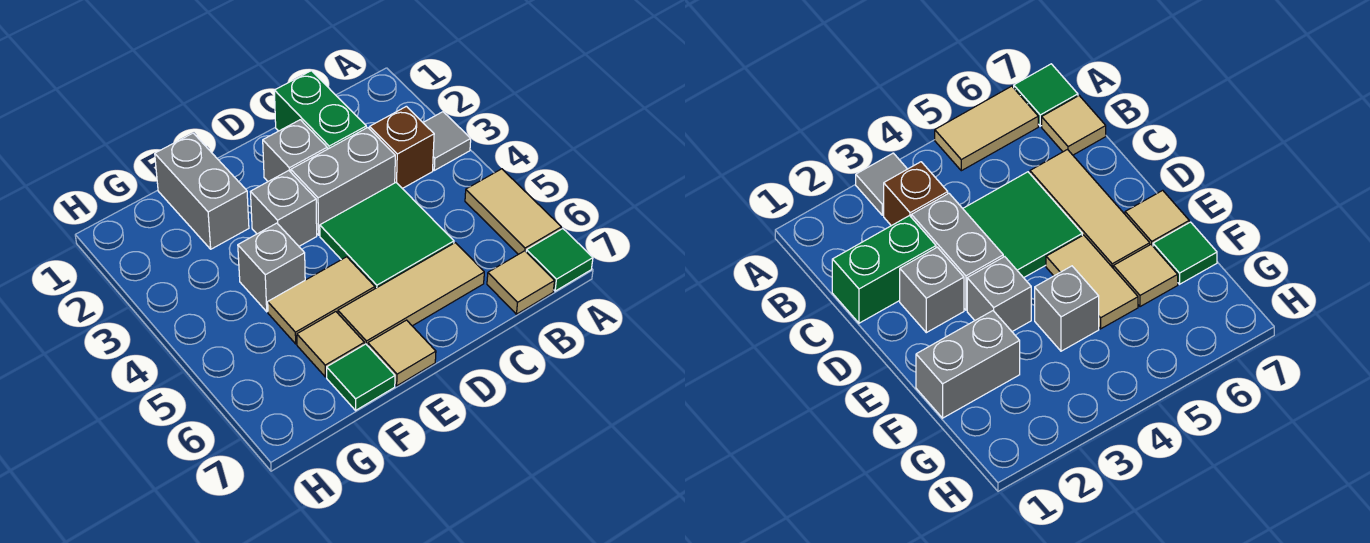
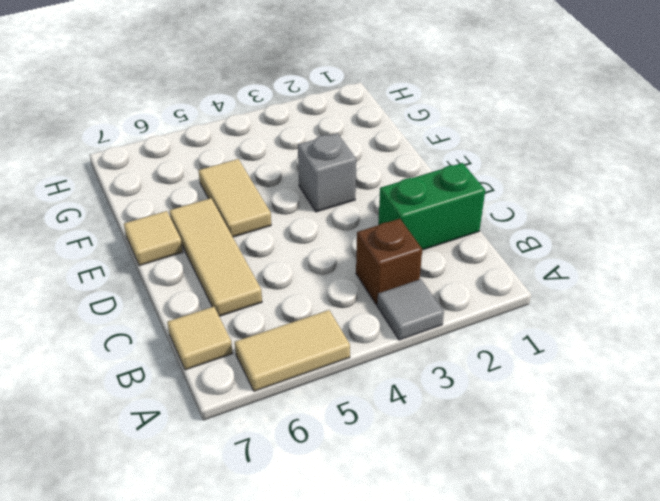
none -> green tile A7 level 1
none -> grey brick C3:D3 level 1
none -> green tile C4:D5 level 1

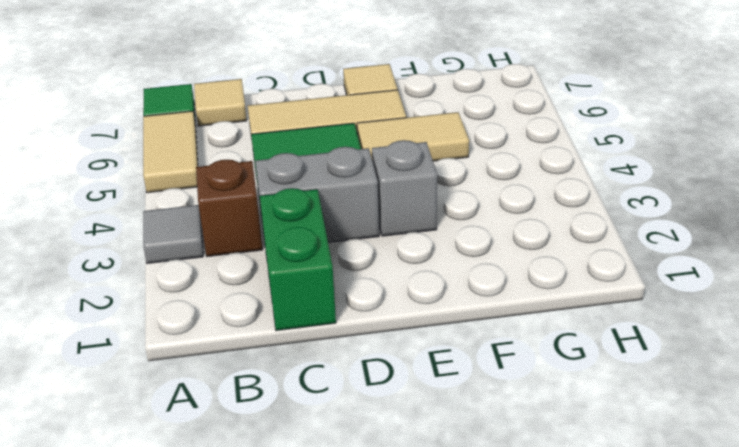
none -> grey brick D2 level 1
none -> grey brick F1:F2 level 1
none -> grey brick F4 level 1

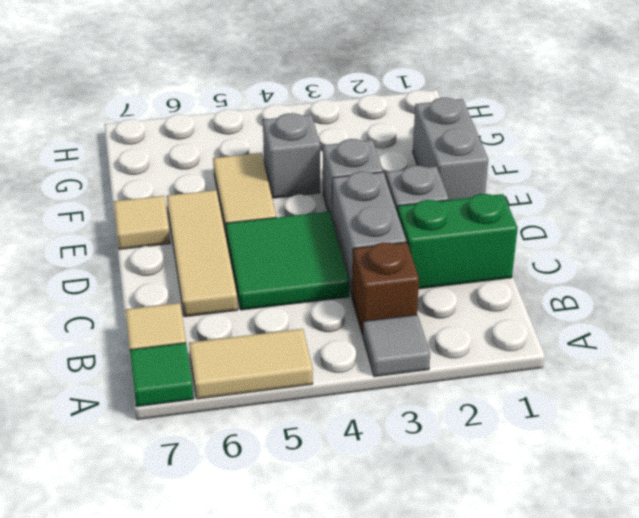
grey brick E1:F1 level 1 -> grey brick F1:F2 level 1
none -> tan tile F6 level 1
none -> green tile F7 level 1

